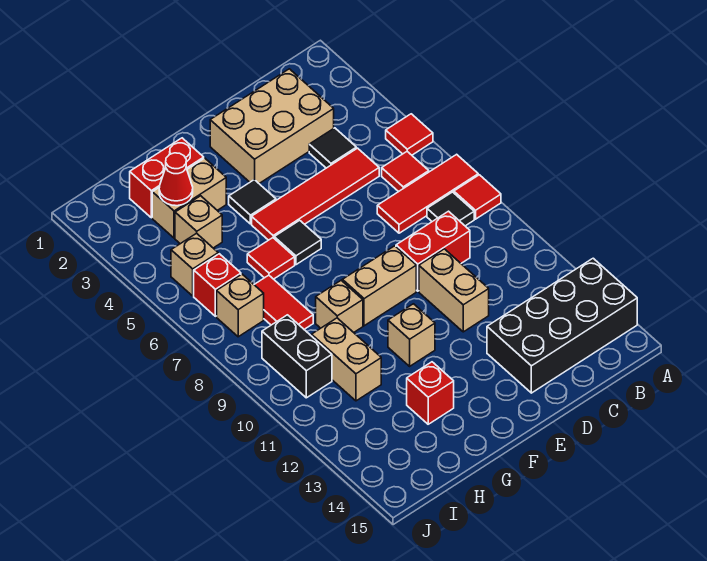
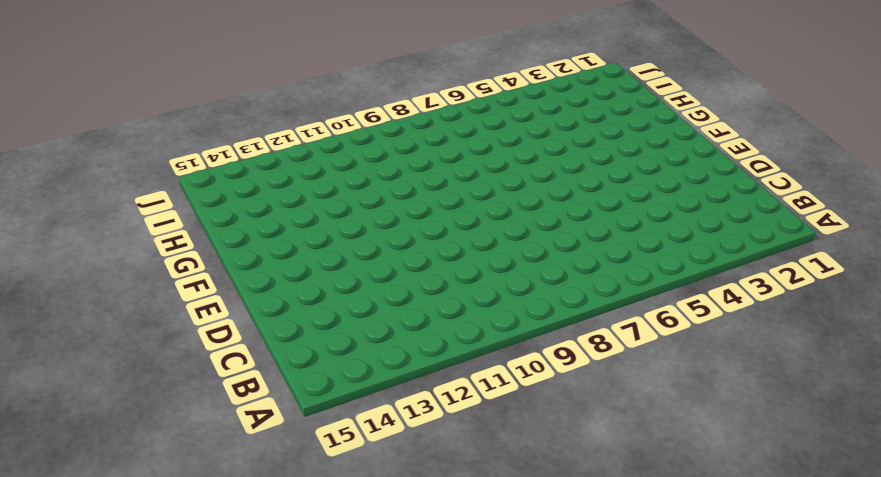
none -> red tile A5 level 1
none -> red tile A7:C7 level 1
none -> red tile A8 level 1

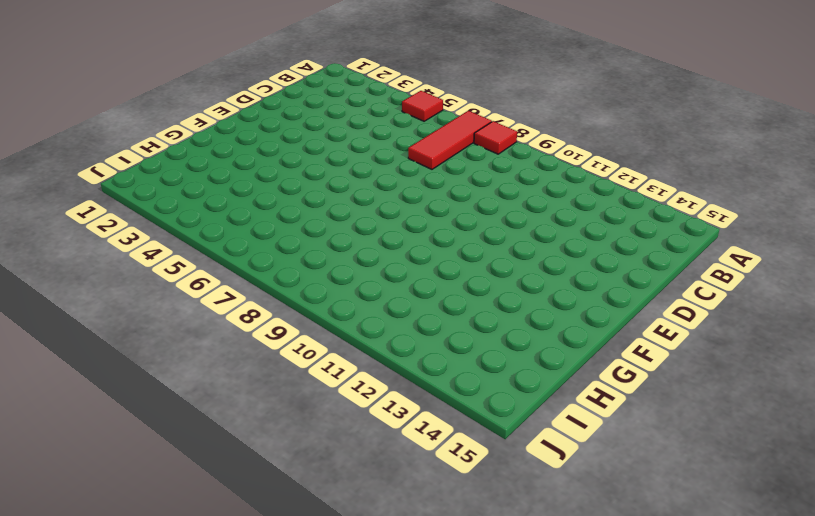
none -> black brick A13:D14 level 1
none -> red tile B6 level 1
none -> black tile B8 level 1

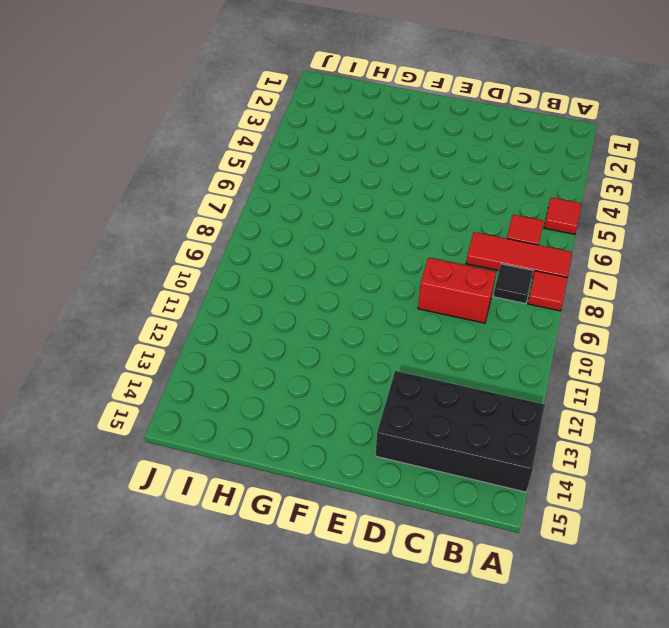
none -> tan brick C2:E3 level 1
none -> black tile C4 level 1
none -> red tile C5:F5 level 1

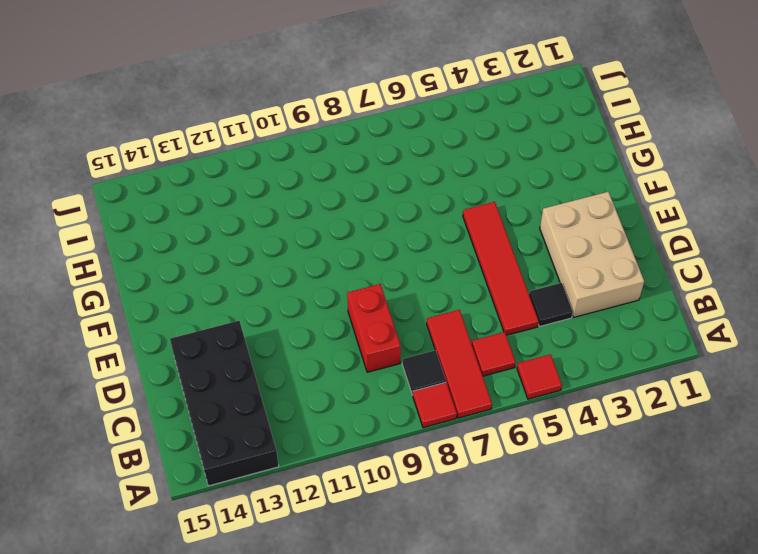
none -> tan brick D10:D11 level 1
none -> tan brick E9:F9 level 1
none -> black tile F4 level 1

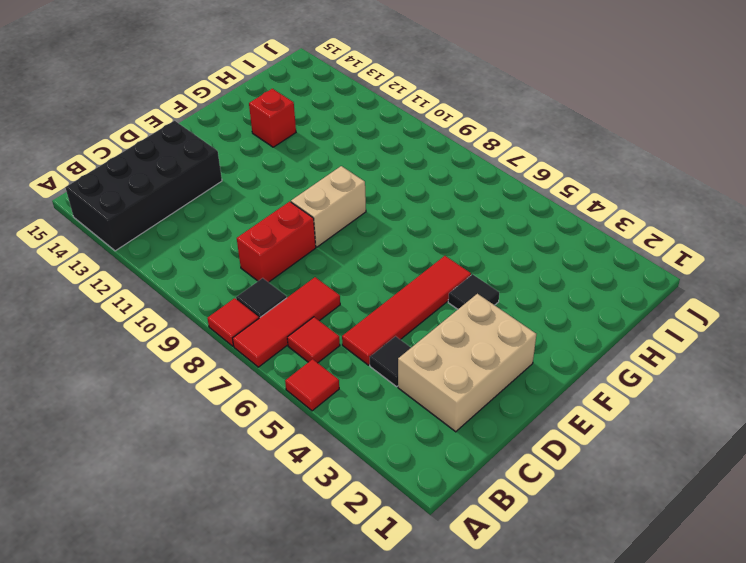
none -> tan brick D10:D11 level 1
none -> black tile F6 level 1
none -> tan brick F11 level 1

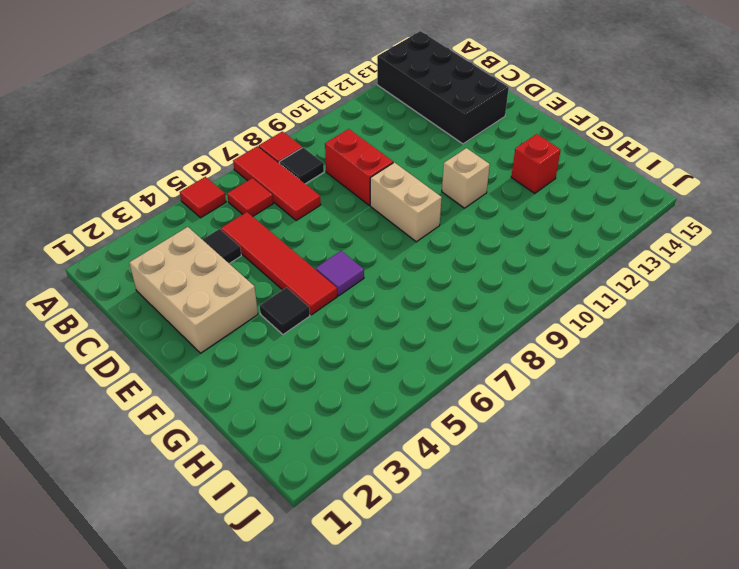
purple tile F6 level 1 -> black tile F6 level 1
none -> tan brick D10:D11 level 1
none -> red brick G2:H2 level 1
none -> tan brick G3:H3 level 1

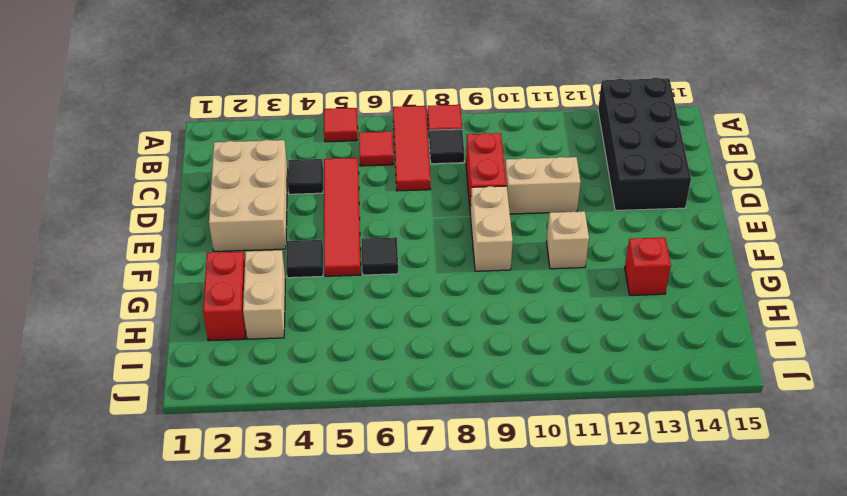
none -> red tile G6 level 1
none -> tan brick G9 level 1
none -> tan brick H4 level 1

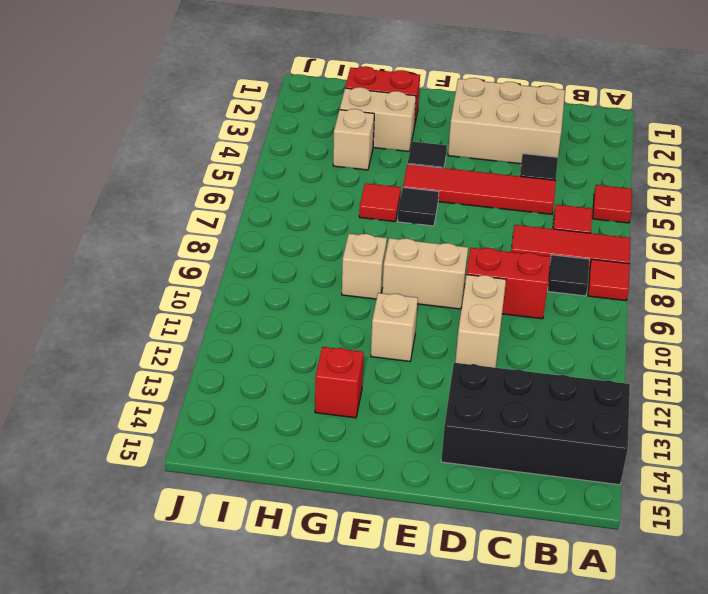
none -> red tile H7:H8 level 1
none -> tan brick H10:H11 level 1
none -> tan brick I5 level 1

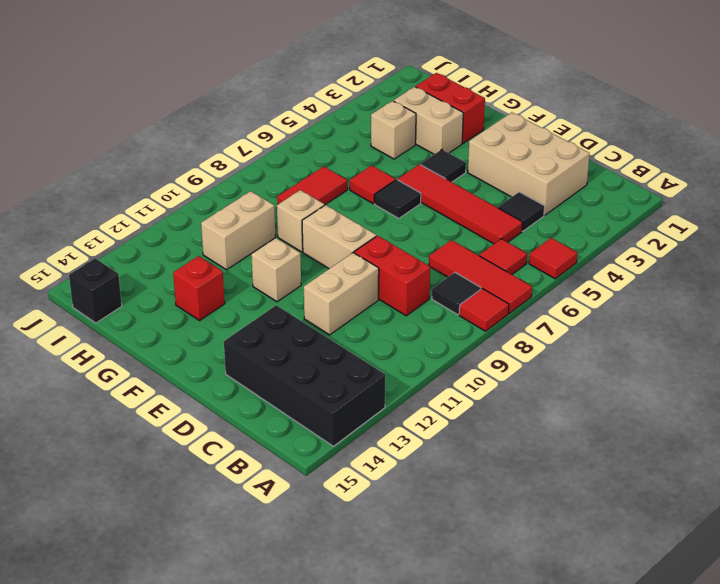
black brick I15 level 1 -> none
none -> tan brick I5 level 1
none -> red brick I6 level 1
none -> tan brick I7 level 1

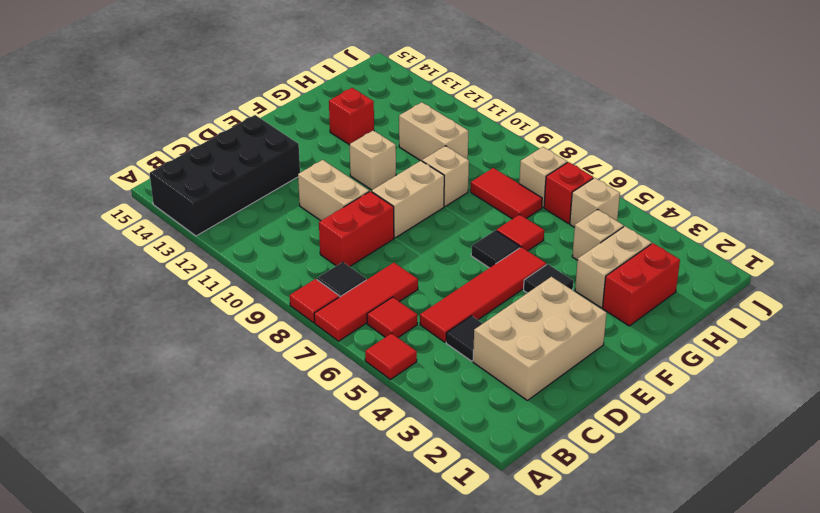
none -> black brick I9:I10 level 1
none -> red cone H3 level 2

